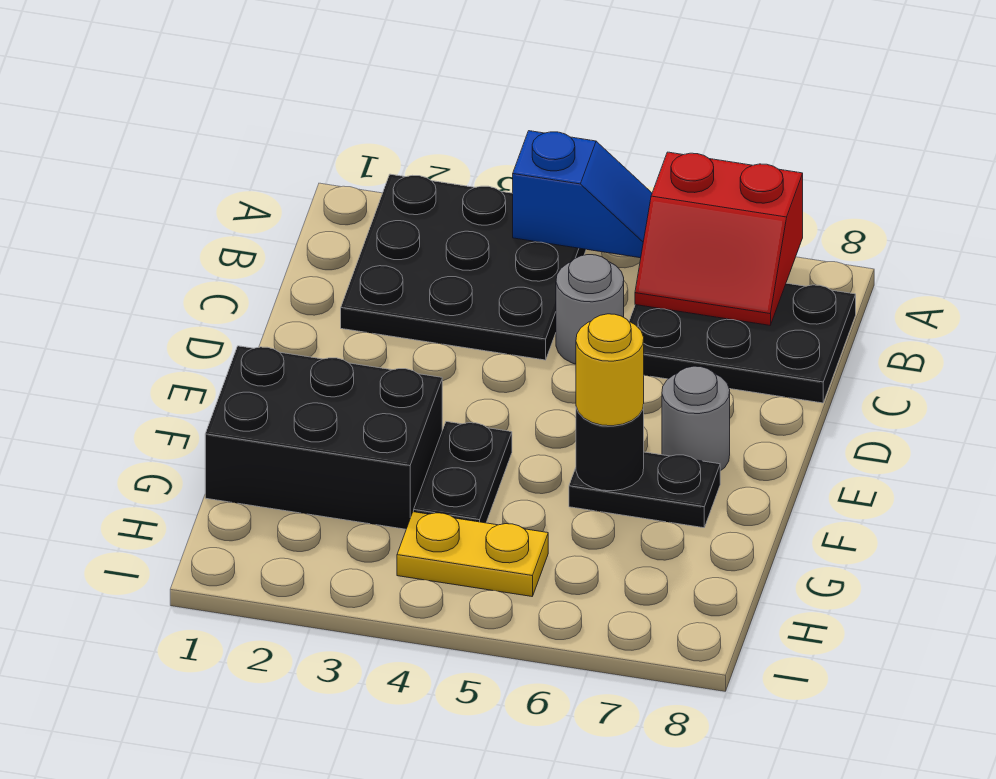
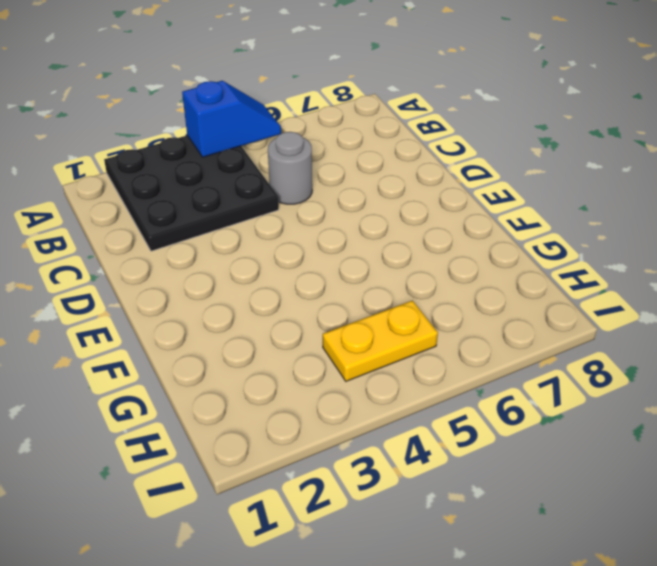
none -> black plate B6:C8 level 1
none -> grey round brick E7 level 1
none -> black brick F1:G3 level 1

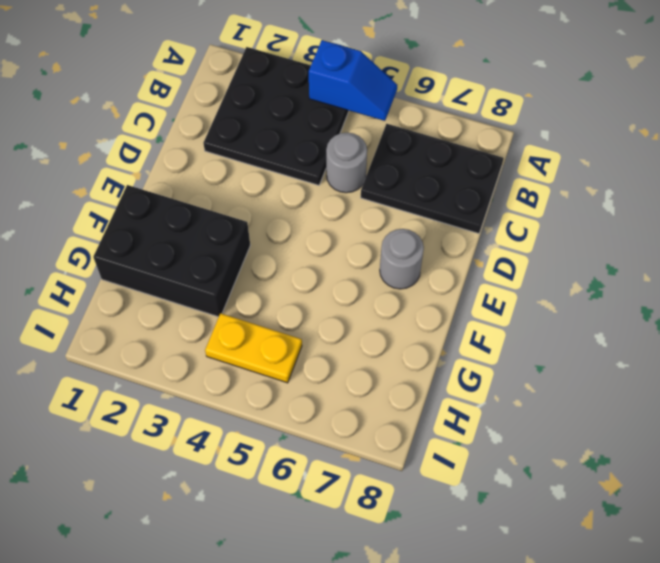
none -> black plate F4:G4 level 1
none -> black plate F6:F7 level 1
none -> red slope A6:B7 level 2 top A

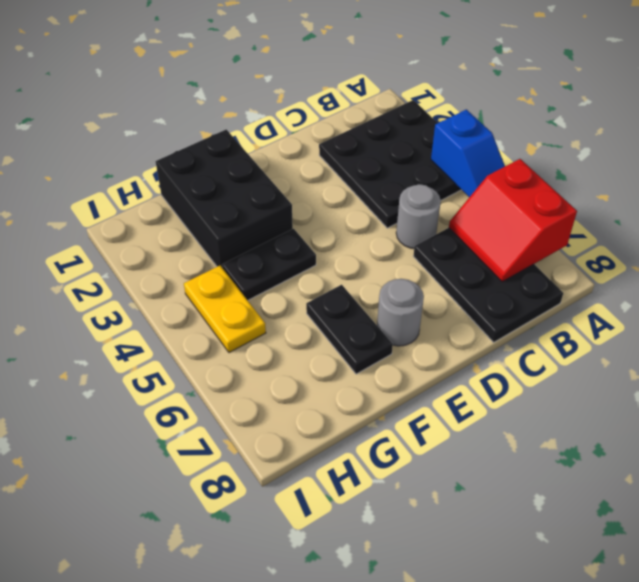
none -> black round brick F6 level 2
none -> yellow round brick F6 level 3

